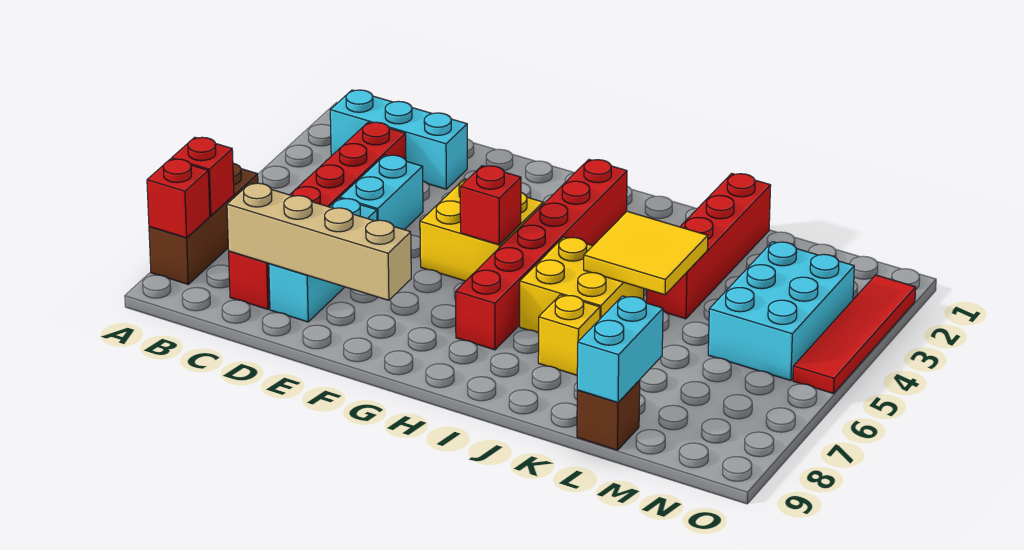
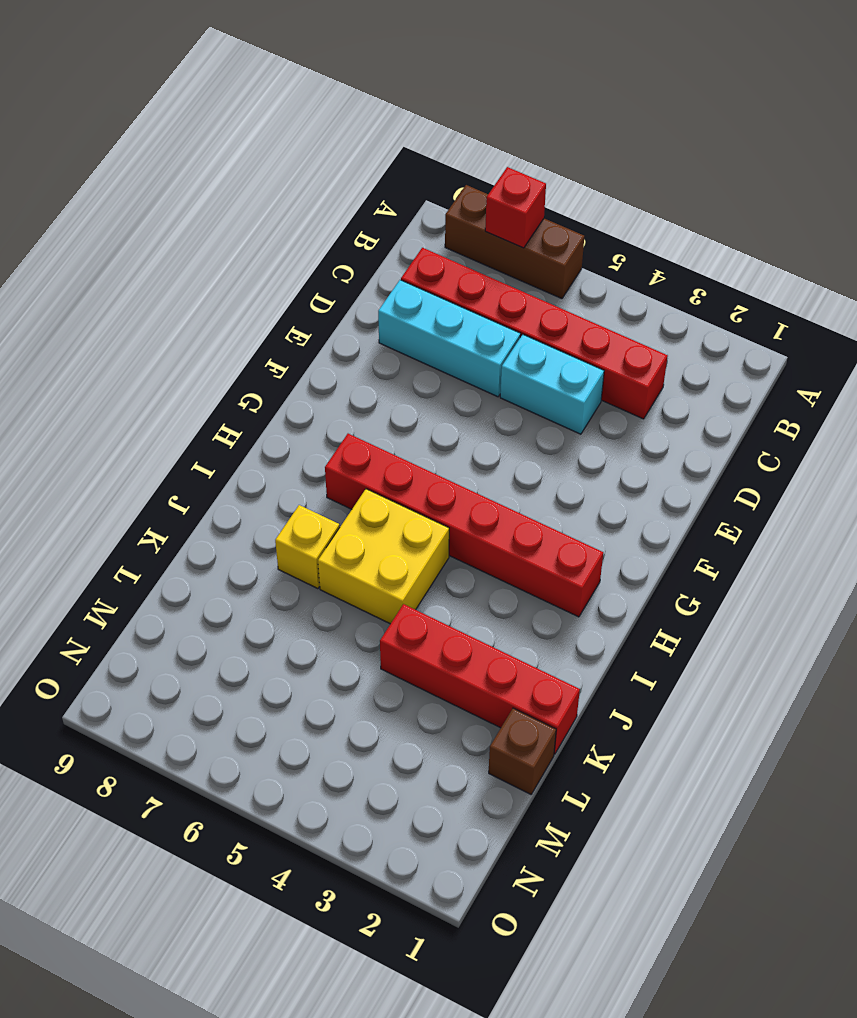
brown brick L1 level 1 -> brown brick L9 level 1
none -> cyan brick B2:D2 level 1
none -> yellow brick F4:G5 level 1
none -> cyan brick M3:N5 level 1

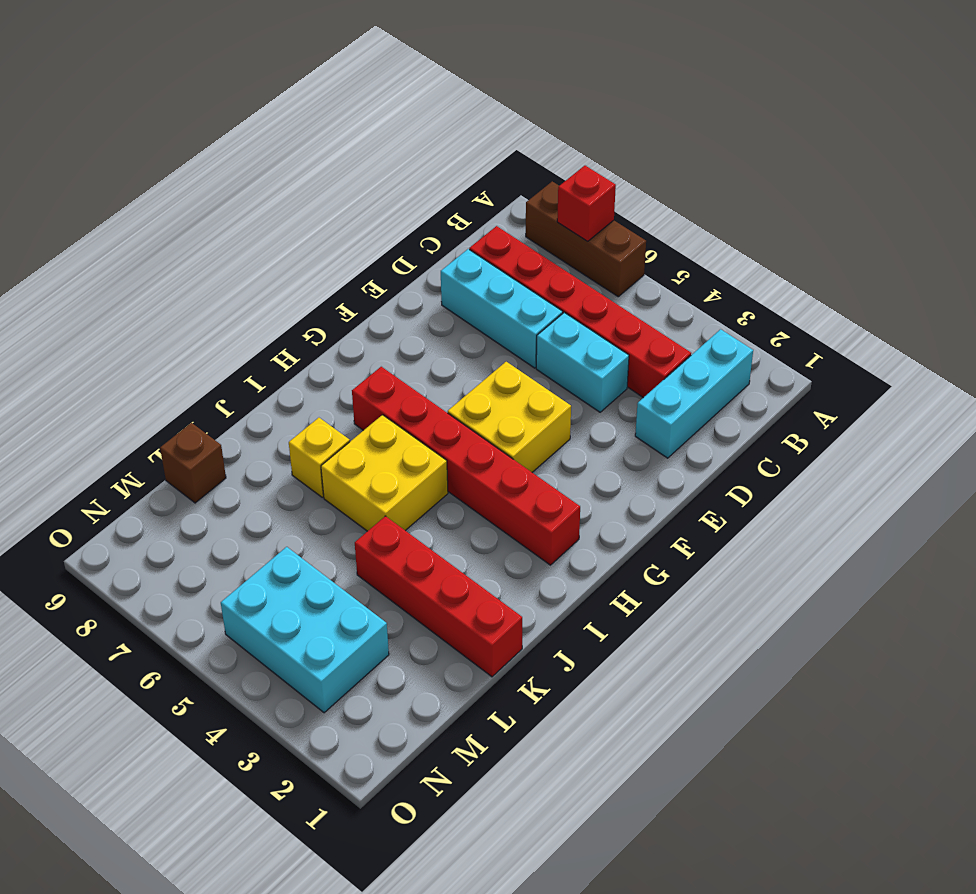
none -> red tile O2:O5 level 1
none -> red brick A8 level 2
none -> tan brick C8:F8 level 2

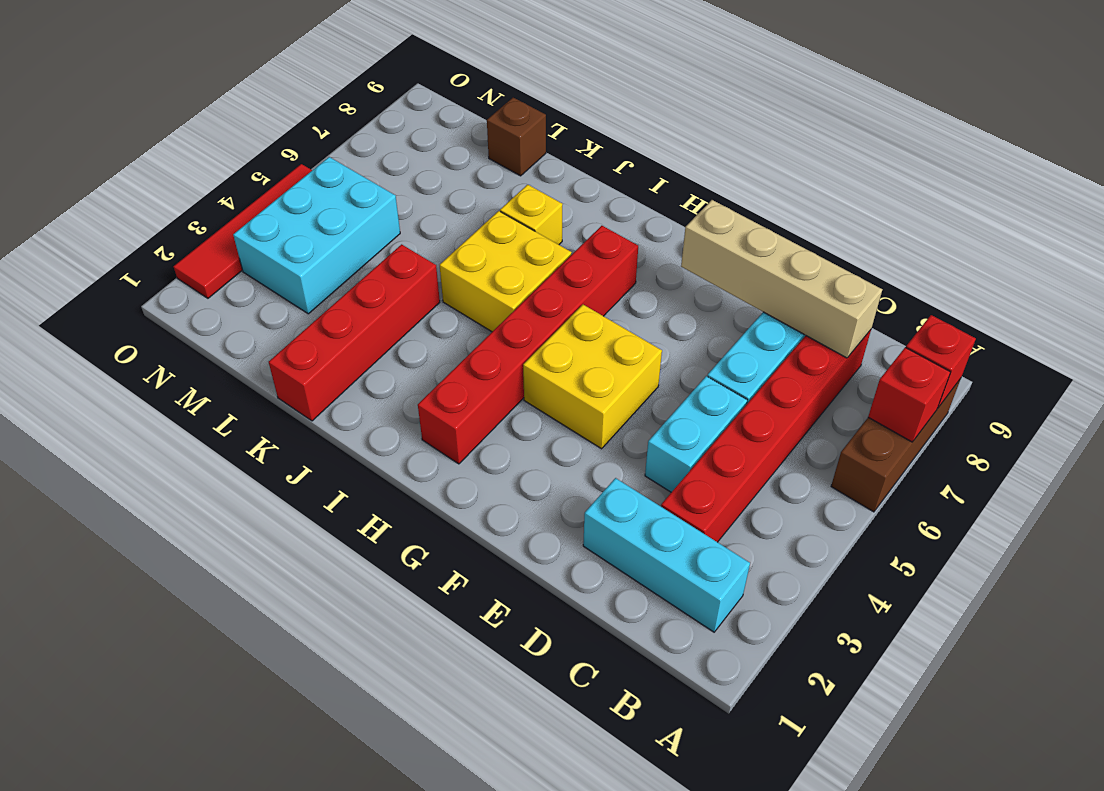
none -> red brick G5 level 2
none -> yellow tile J4:K5 level 2
none -> cyan brick L8:L9 level 2

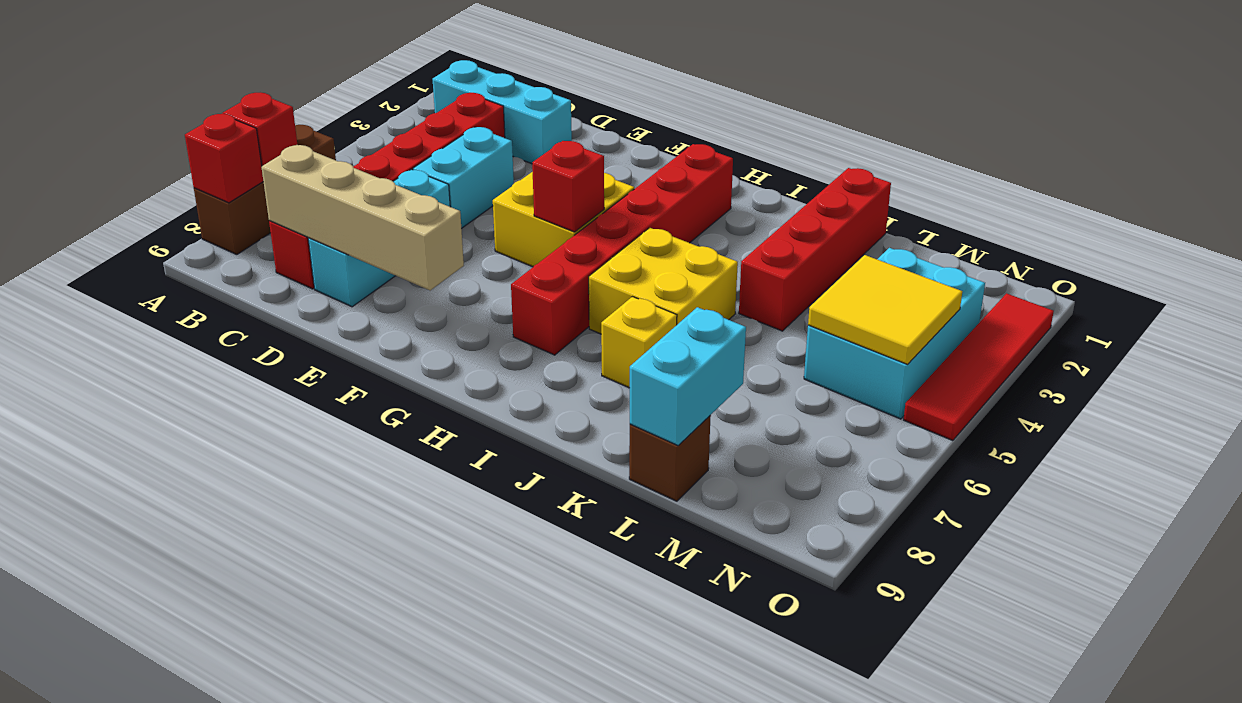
yellow tile M4:N5 level 2 -> yellow tile J4:K5 level 2

